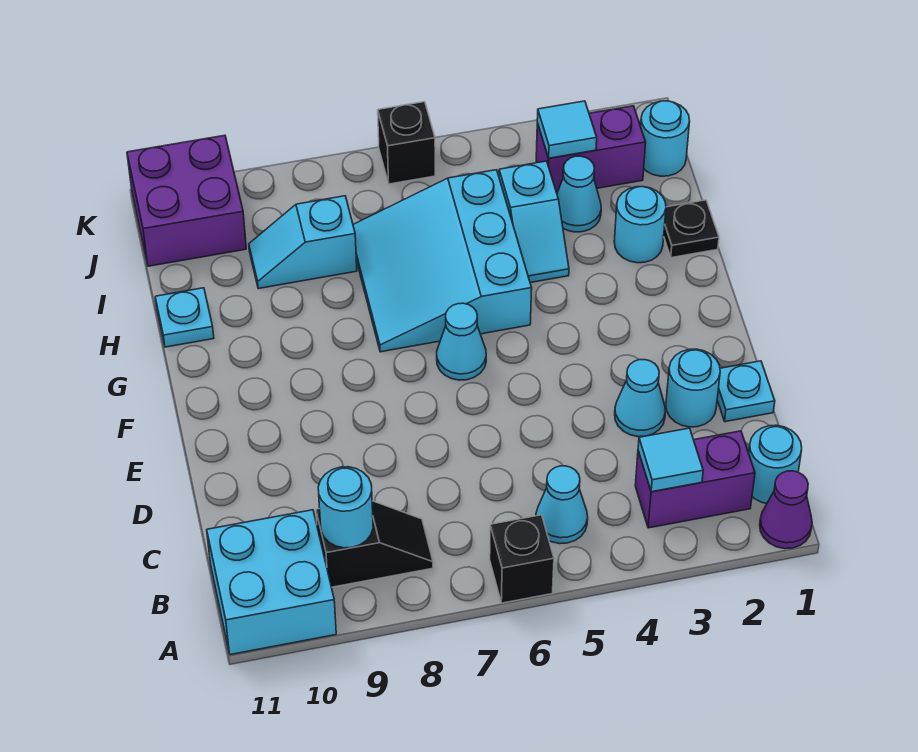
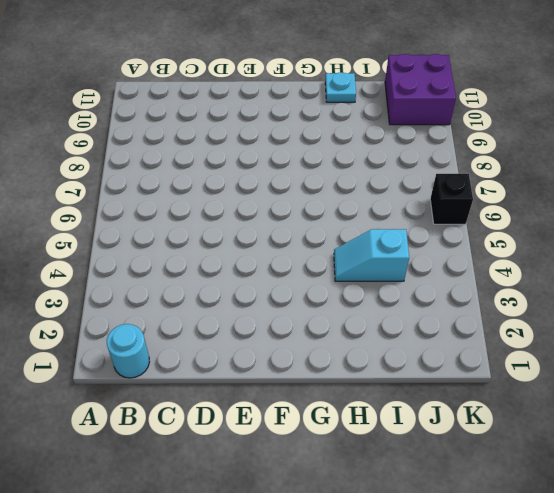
none -> purple cone A1 level 1
none -> black brick A6 level 1
none -> cyan brick A10:B11 level 1

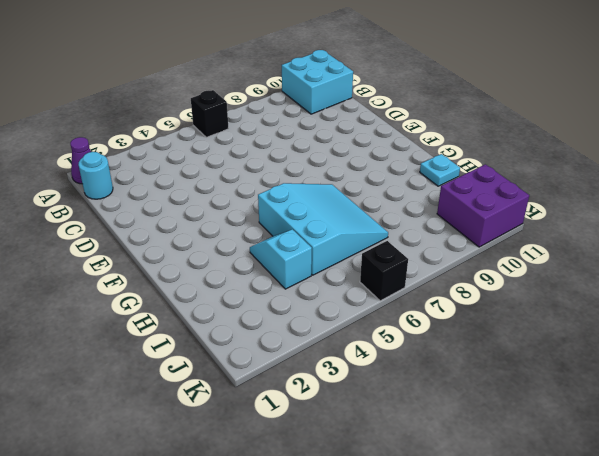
none -> purple brick B2:B3 level 1
none -> cyan cone B5 level 1
none -> black slope B8:B9 level 1 top 9

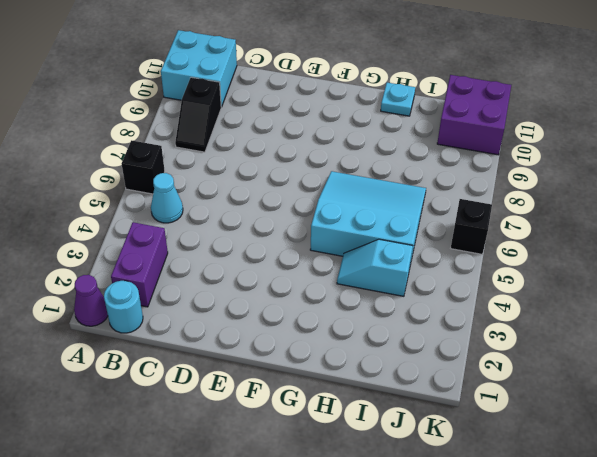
none -> cyan plate D1 level 1
none -> cyan round brick D2 level 1
none -> cyan cone D3 level 1

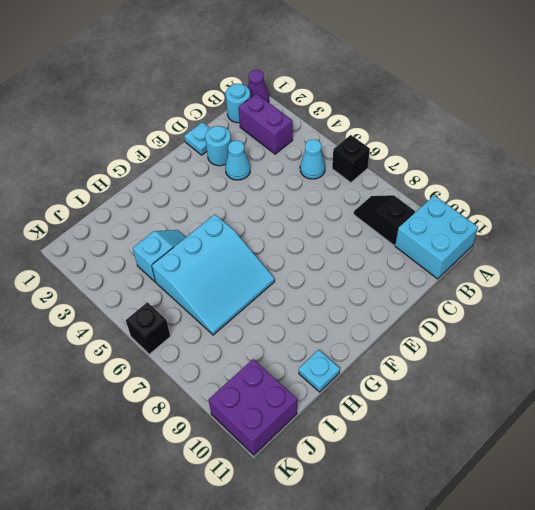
none -> cyan cone F6 level 1
none -> black plate H1 level 1
none -> cyan round brick H2 level 1

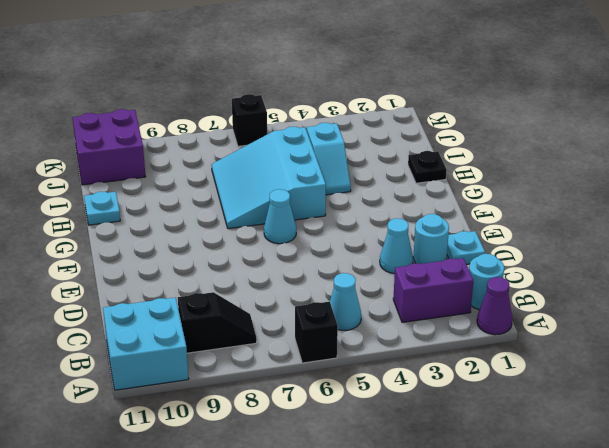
none -> cyan round brick H2 level 1
none -> cyan cone I3 level 1
none -> cyan slope I8:I9 level 1 top 8

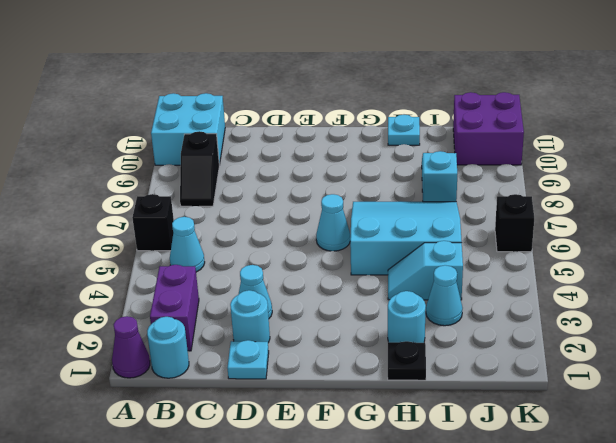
none -> cyan round brick J1 level 1
none -> purple brick J2:J3 level 1
none -> cyan tile B3 level 2

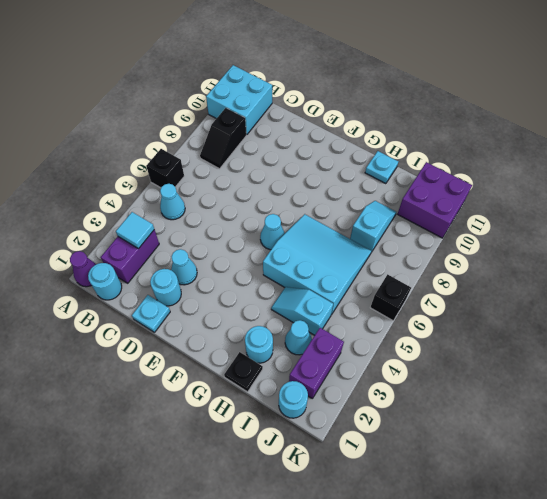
none -> cyan round brick B9 level 2
none -> cyan tile J3 level 2

